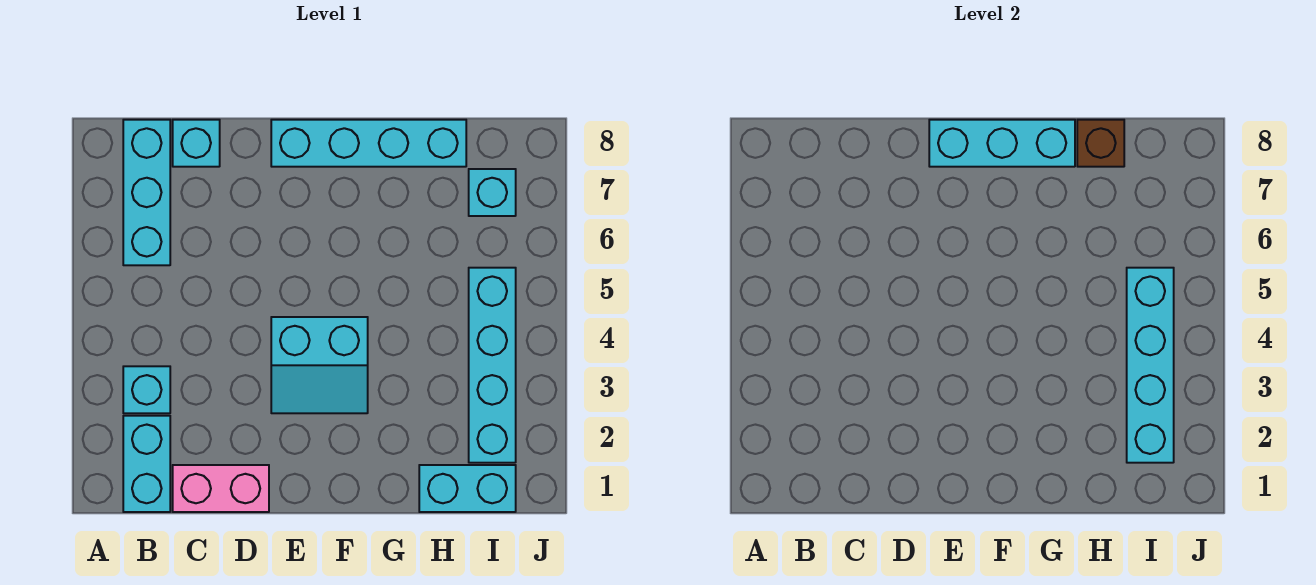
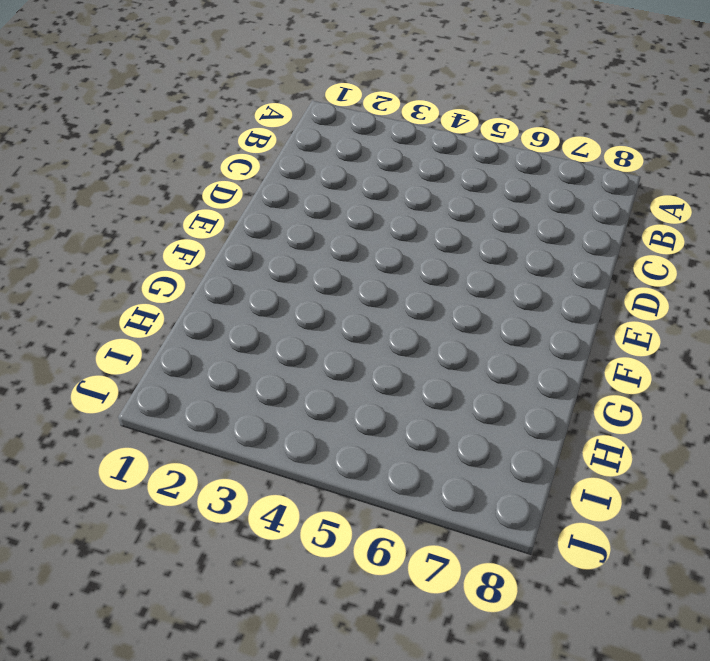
none -> cyan brick B1:B2 level 1
none -> cyan brick B3 level 1
none -> cyan brick B6:B8 level 1

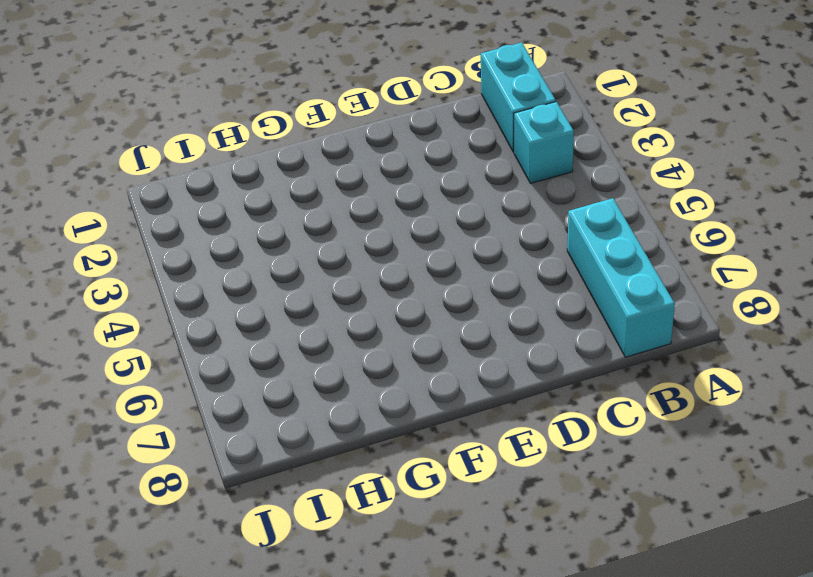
none -> pink brick C1:D1 level 1
none -> cyan brick C8 level 1
none -> cyan slope E3:F4 level 1 top 4

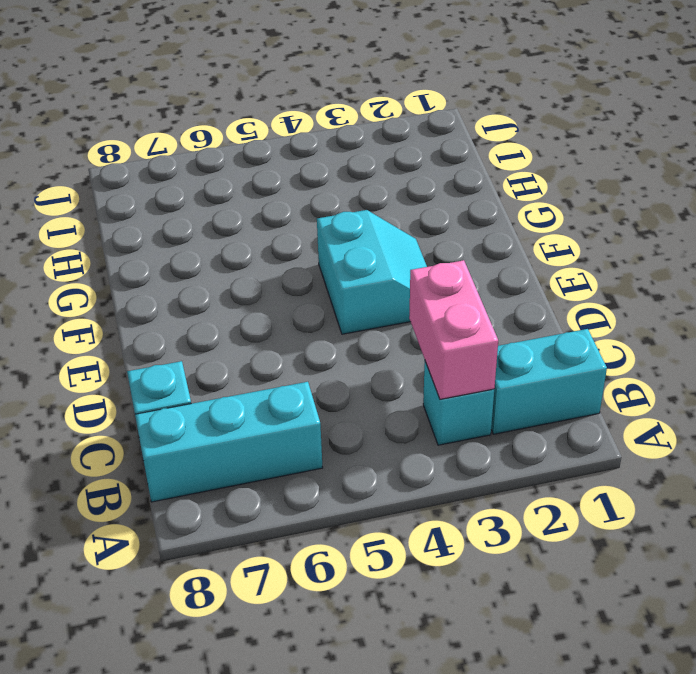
pink brick B3:C3 level 2 -> pink brick C1:D1 level 1
none -> cyan brick E8:H8 level 1
none -> cyan brick H1:I1 level 1
none -> cyan brick I2:I5 level 1

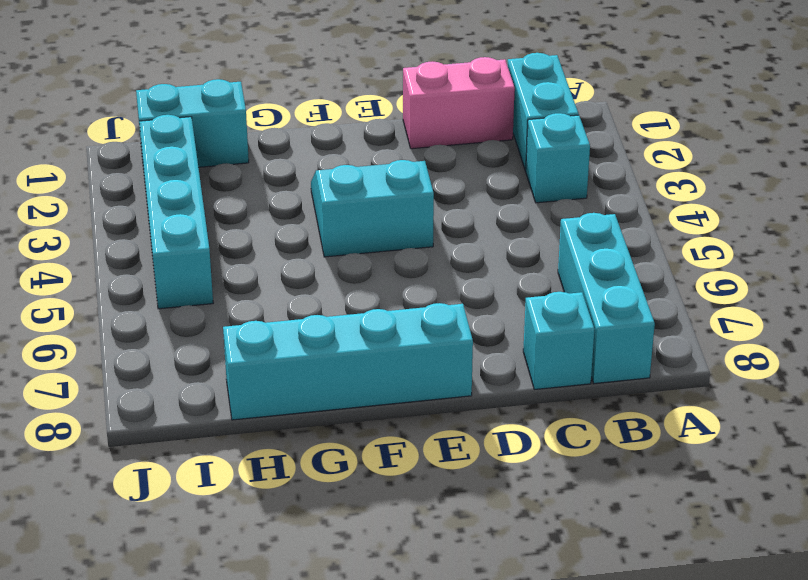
none -> cyan brick I7 level 1
none -> cyan brick E8:G8 level 2
none -> brown brick H8 level 2

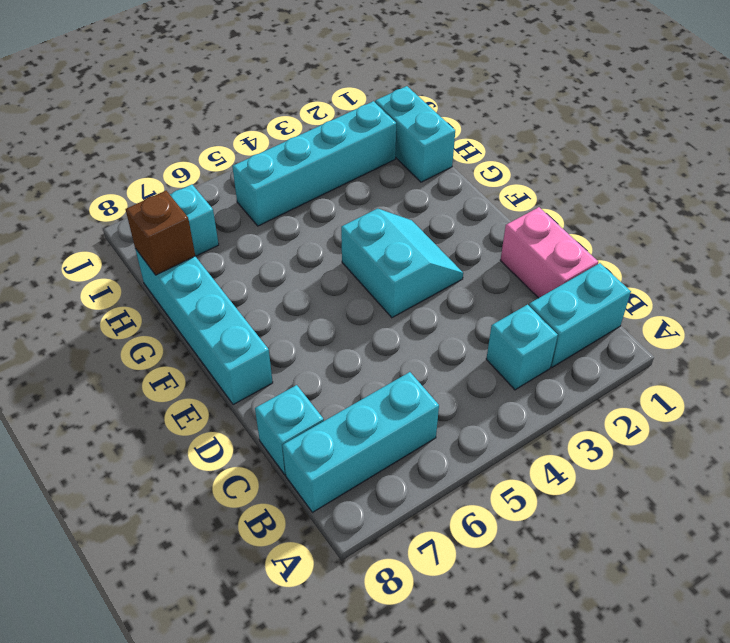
none -> cyan brick E8:G8 level 2
none -> cyan brick I2:I5 level 2

